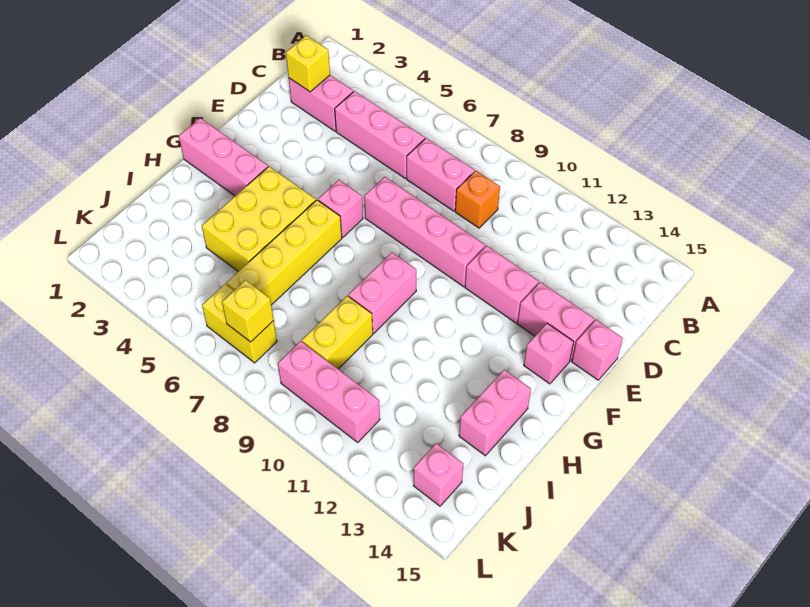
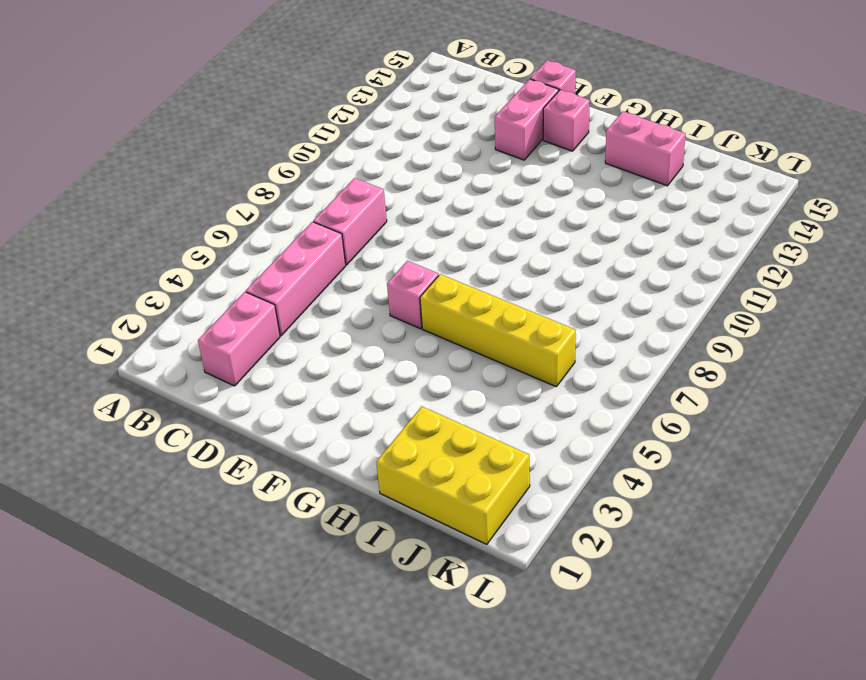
yellow brick I1:K2 level 1 -> yellow brick G4:I5 level 1
none -> orange brick C9 level 1
none -> pink brick E7:E10 level 1
none -> pink brick E11:E12 level 1

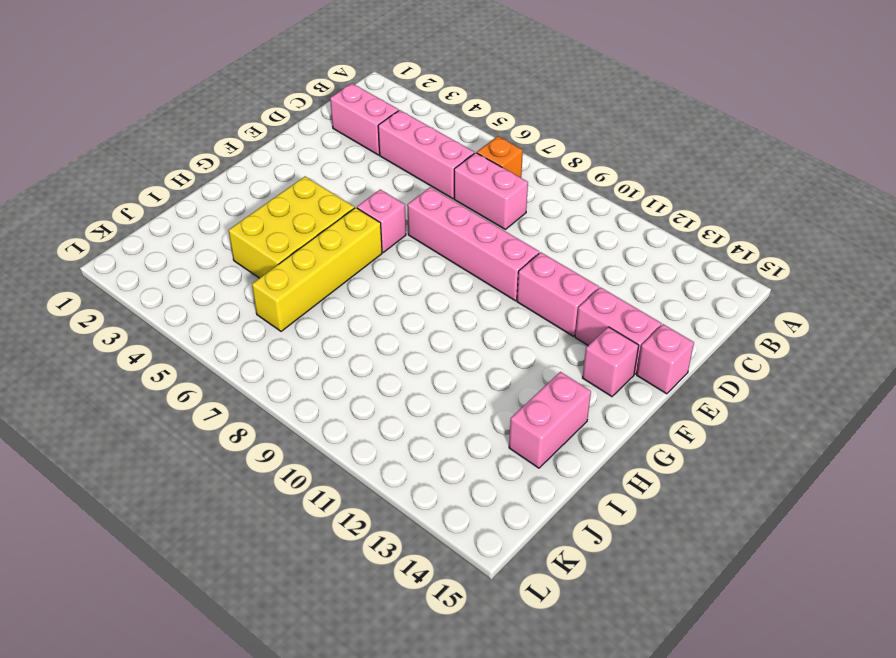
orange brick B7 level 1 -> orange brick C9 level 1
none -> pink brick G1:G3 level 1
none -> pink brick G9:H9 level 1
none -> yellow brick I9:J9 level 1

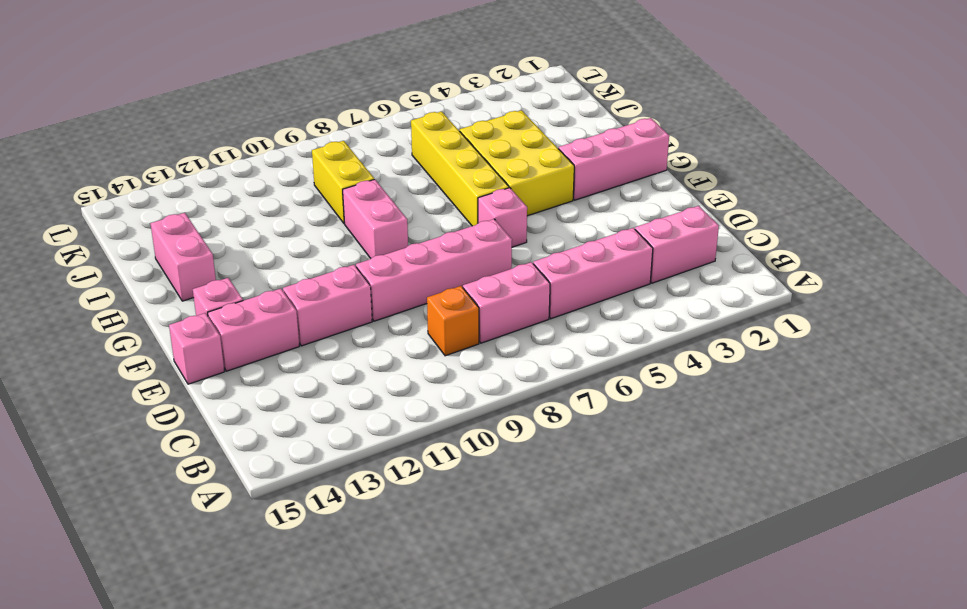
none -> yellow brick K6:K7 level 1
none -> pink brick K9:K11 level 1
none -> pink brick K14 level 1

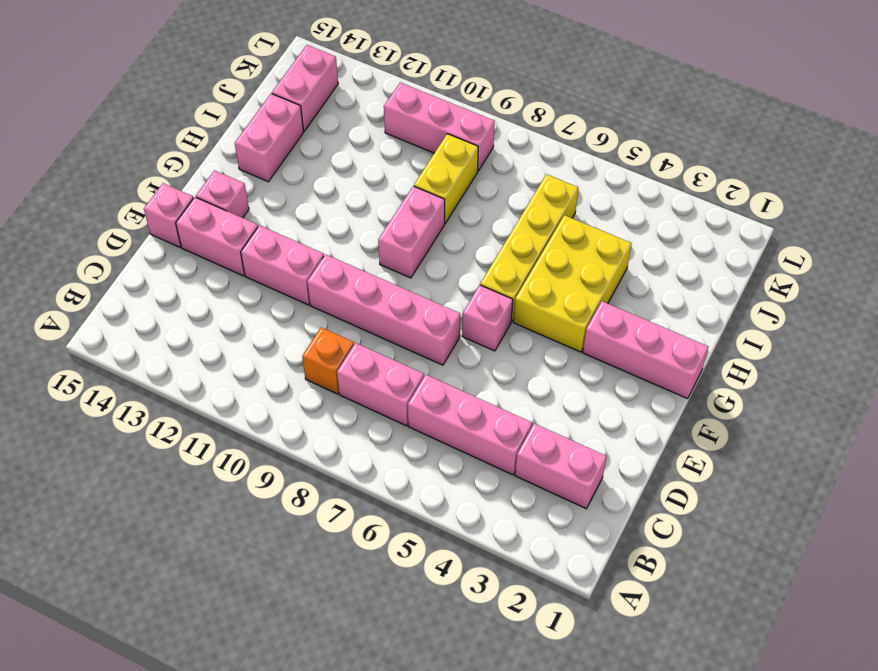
pink brick J14:K14 level 1 -> pink brick K14 level 1
none -> yellow brick K6:K7 level 1
none -> yellow brick C2 level 2
none -> yellow brick K7 level 2

